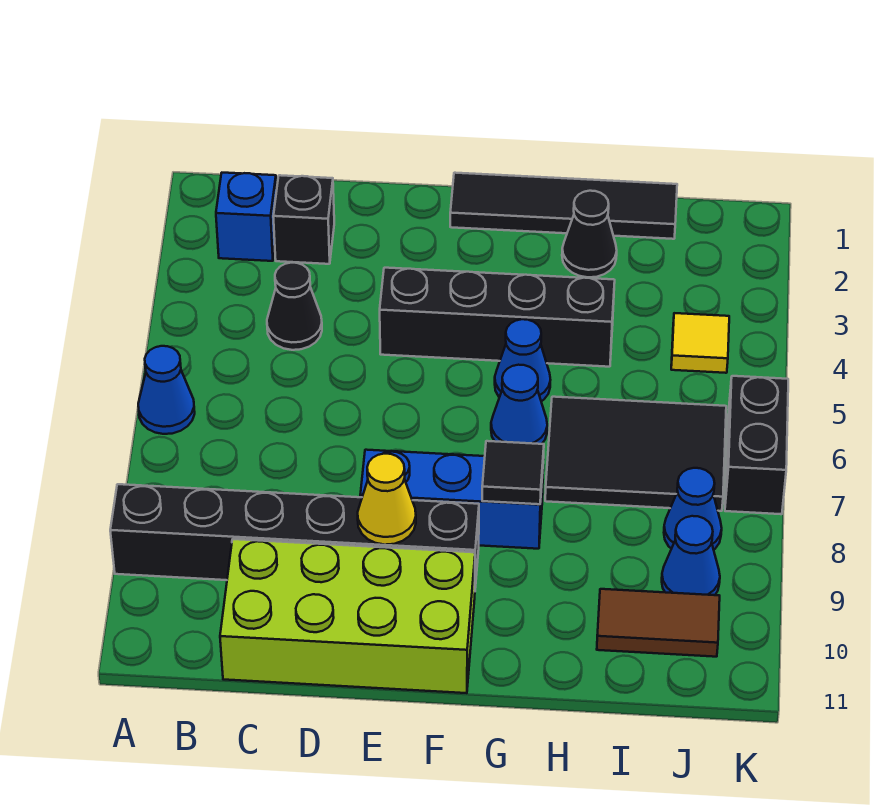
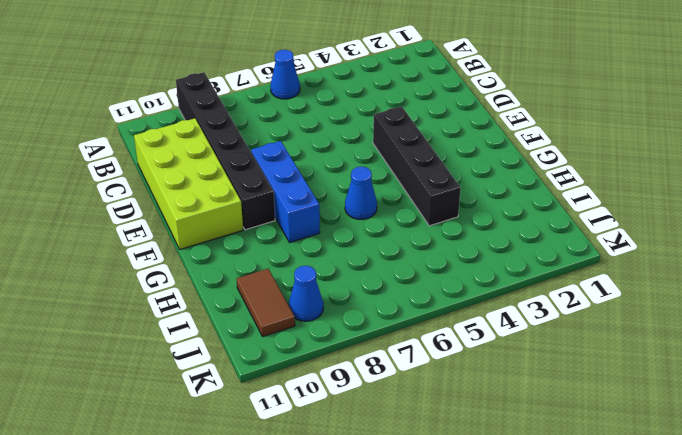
none -> blue brick B2 level 1
none -> black brick C2 level 1
none -> black cone C4 level 1

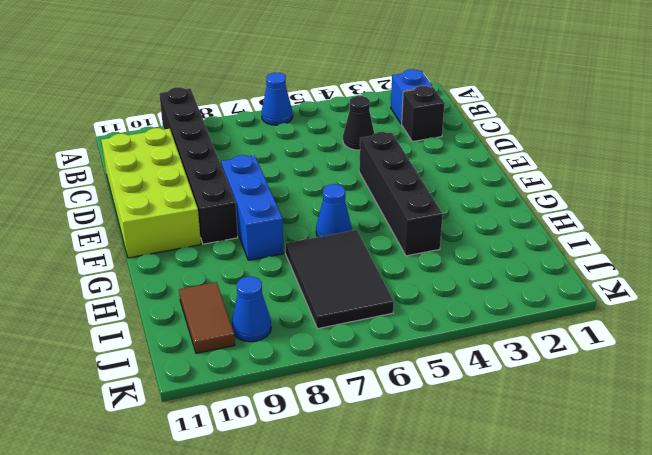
none -> black tile F1:I1 level 1
none -> blue cone G5 level 1
none -> black cone H2 level 1

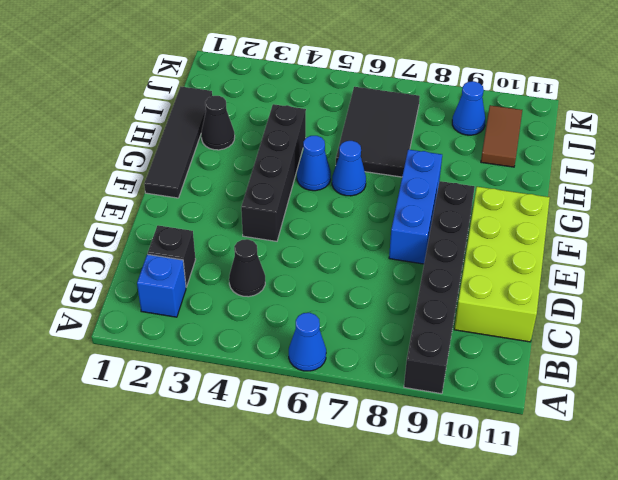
none -> yellow tile J4 level 1
none -> blue cone J8 level 1
none -> black brick K6:K7 level 1

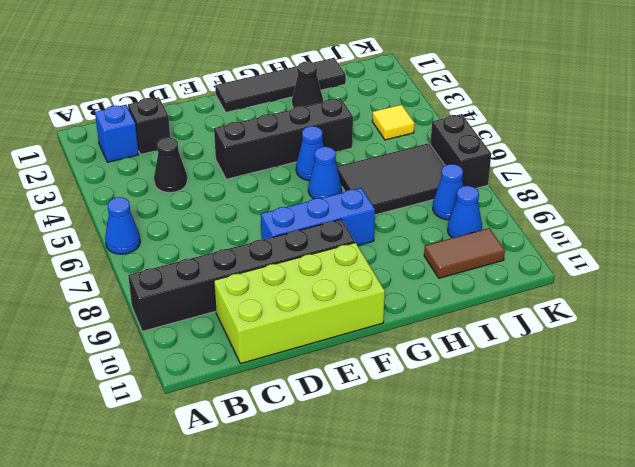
none -> yellow cone E9 level 2
none -> black tile G8 level 2

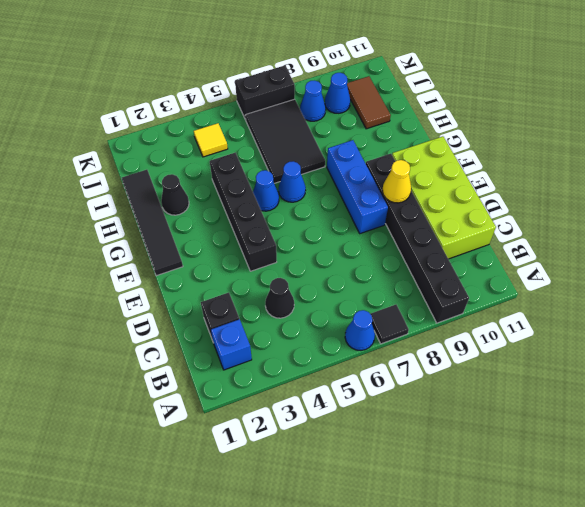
black tile A7 level 1 -> black tile G8 level 2

